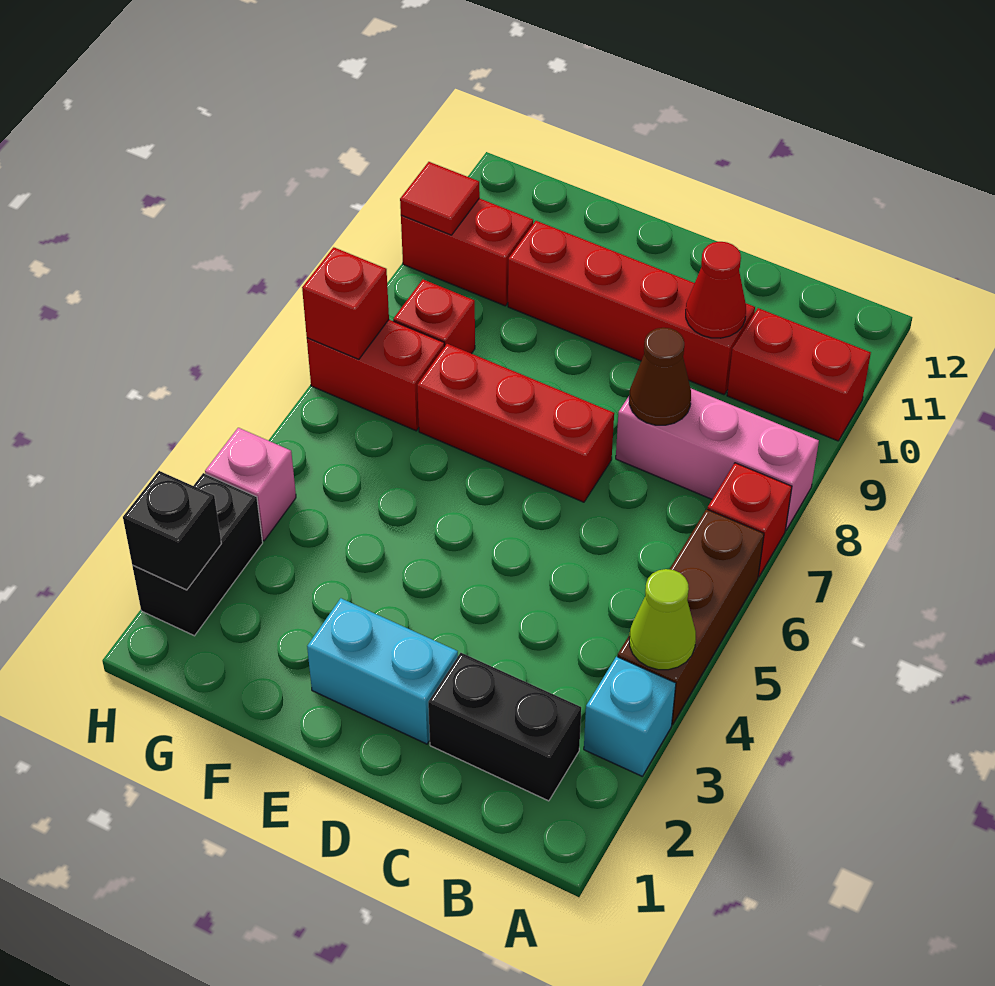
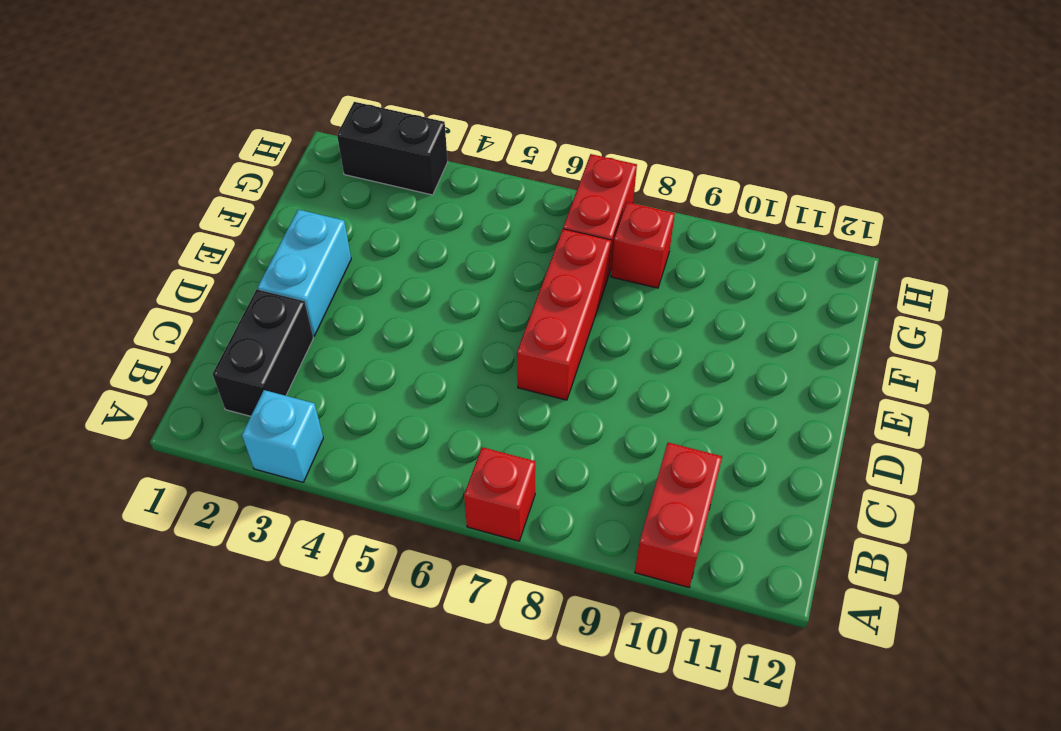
none -> brown brick A4:A6 level 1
none -> pink brick A8:C8 level 1
none -> red brick C10:F10 level 1

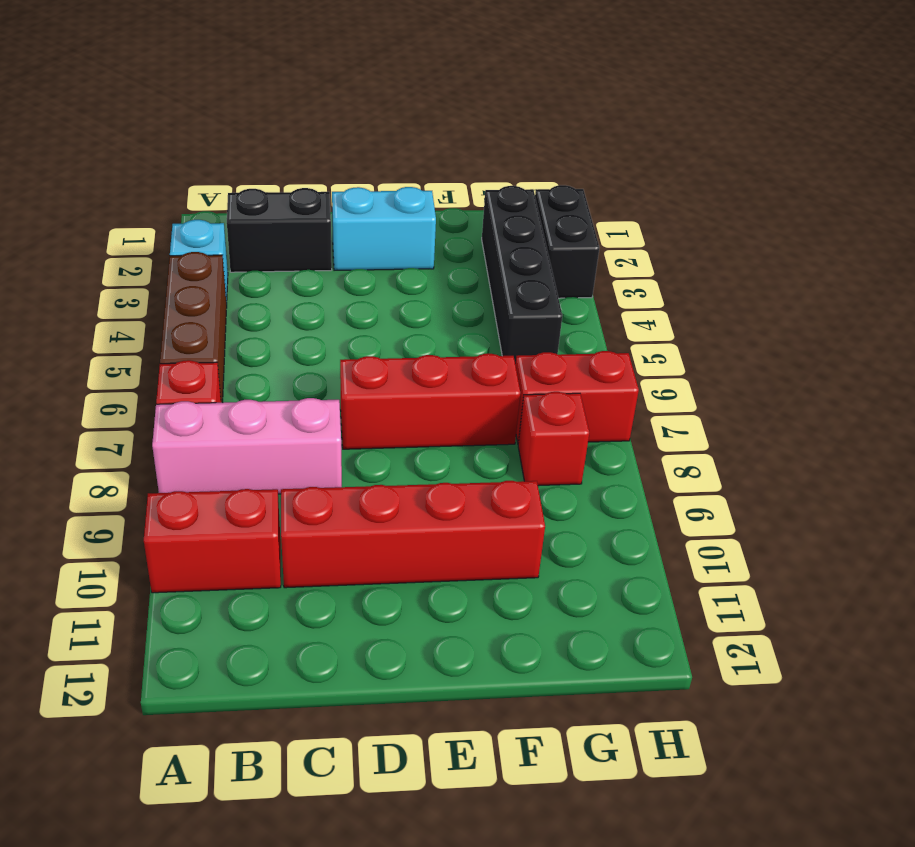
black brick G2:G5 level 1 -> none
none -> red brick G10:H10 level 1
none -> pink brick H4 level 1
none -> lime cone A4 level 2

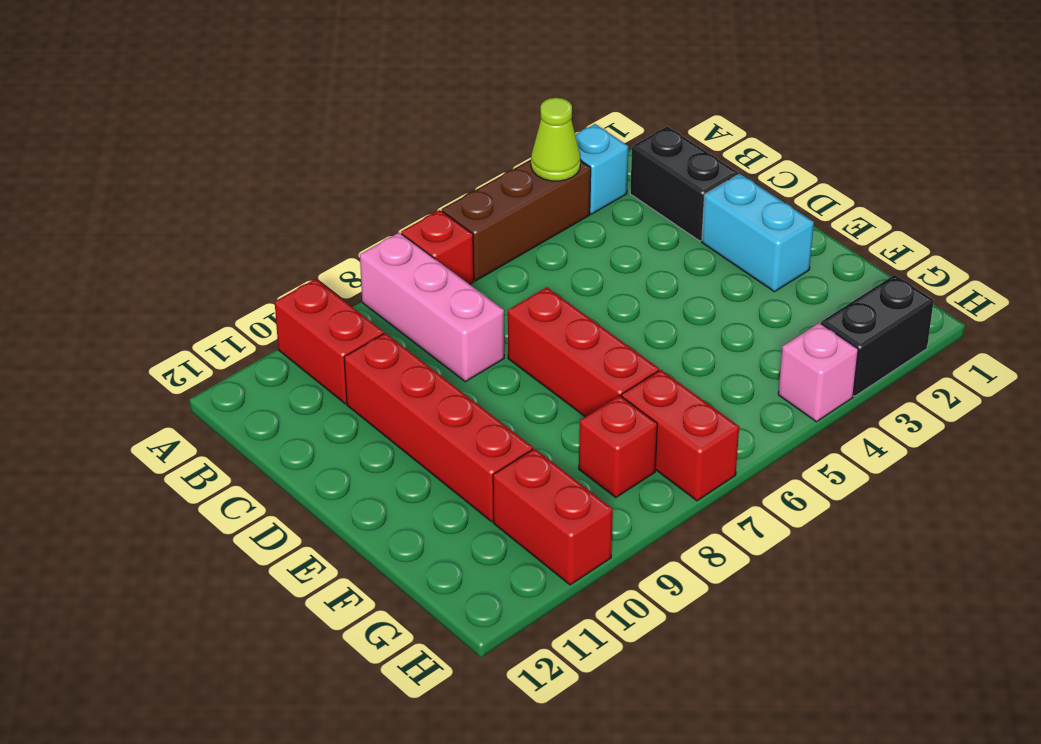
none -> brown cone C8 level 2
none -> red cone C10 level 2
none -> black brick H2 level 2

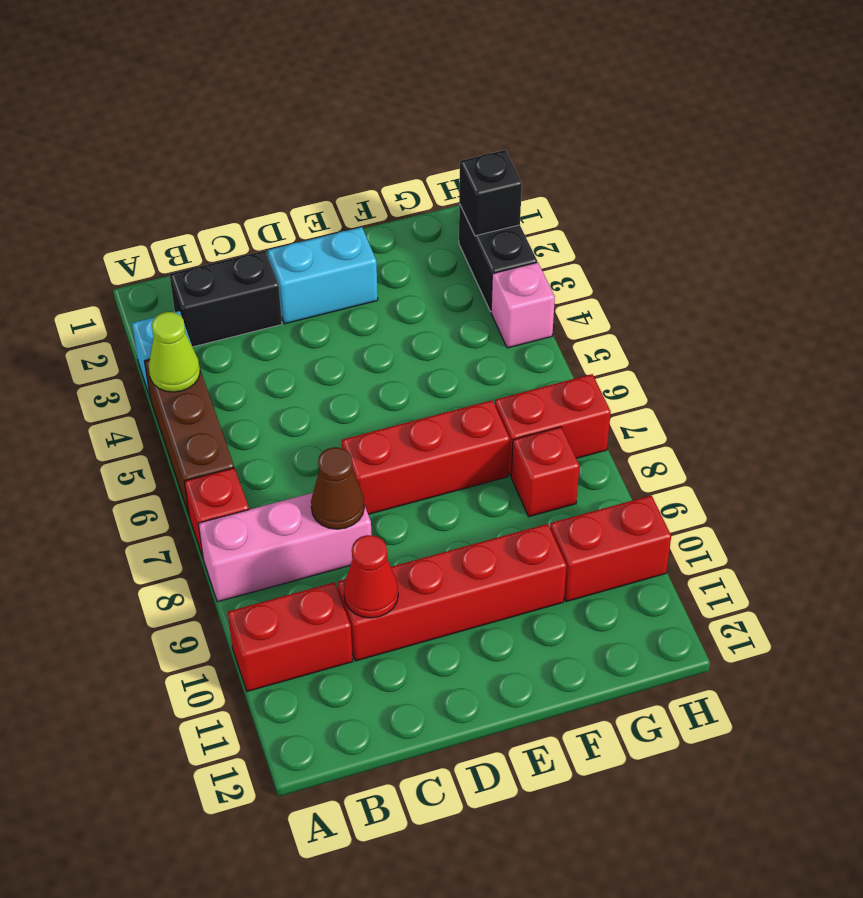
none -> red brick H7 level 2
none -> red tile H10 level 2

